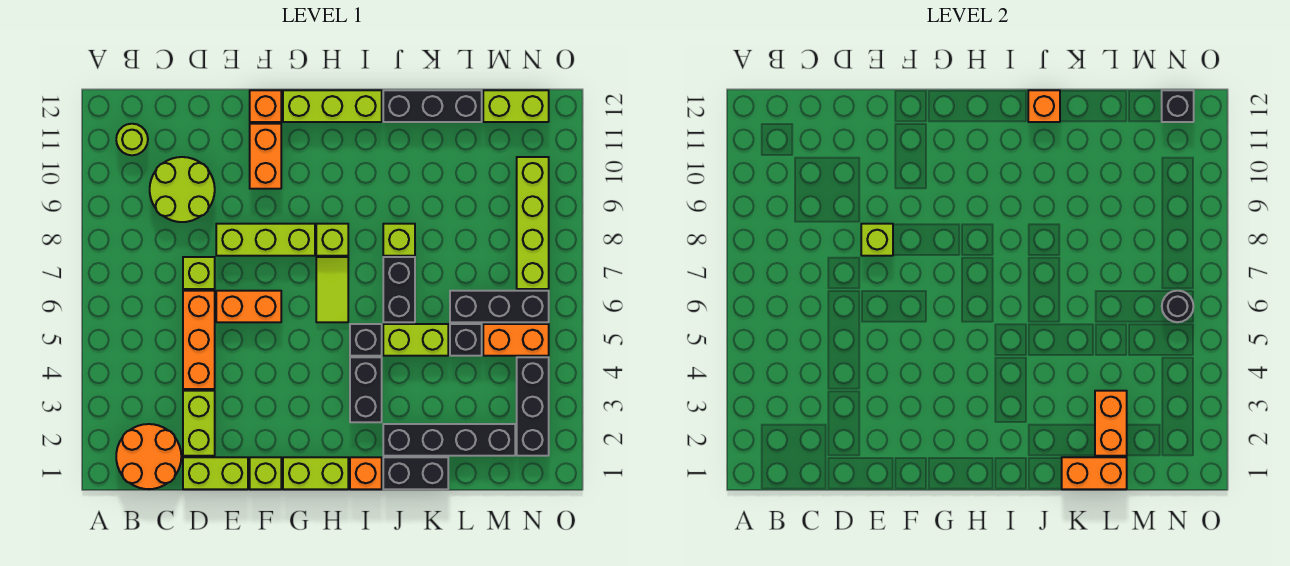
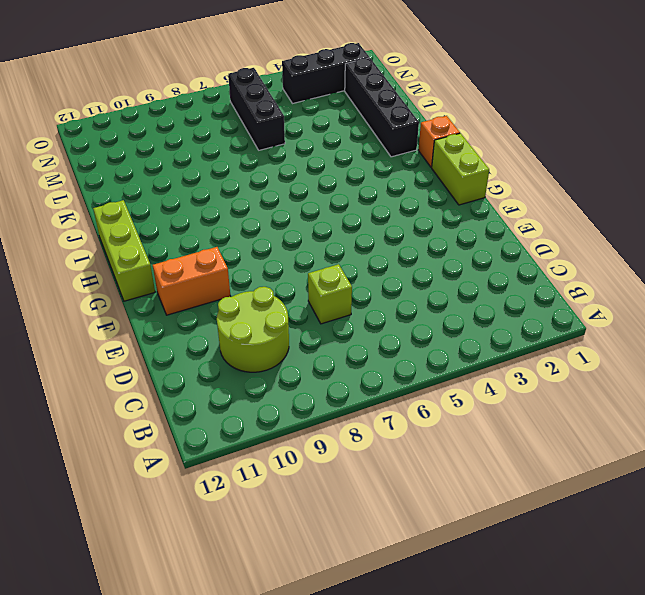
none -> orange round brick B1:C2 level 1
none -> lime round brick B11 level 1
none -> lime brick D1:E1 level 1
none -> lime brick D2:D3 level 1

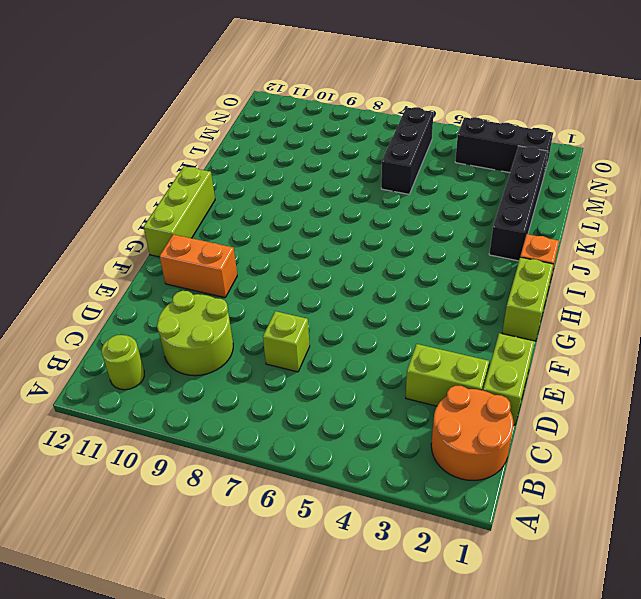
none -> orange brick D4:D6 level 1
none -> orange brick E6:F6 level 1
none -> lime brick E8:G8 level 1
none -> lime brick F1 level 1

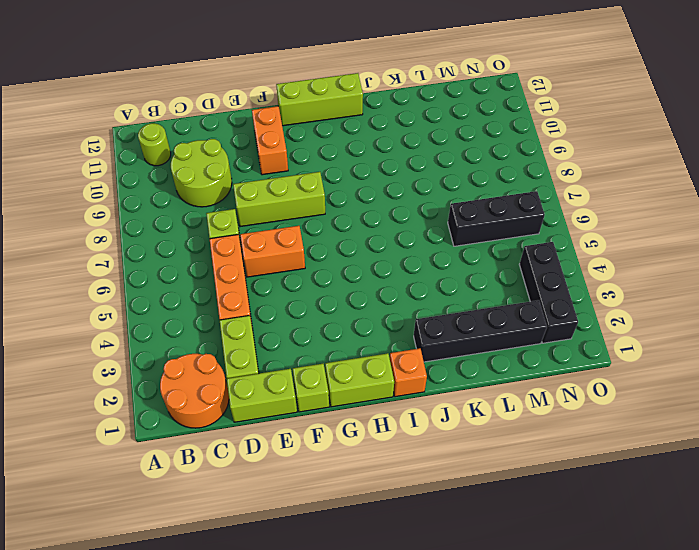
none -> orange brick F12 level 1
none -> lime tile H6:H7 level 1
none -> lime brick H8 level 1
none -> black brick I3:I4 level 1

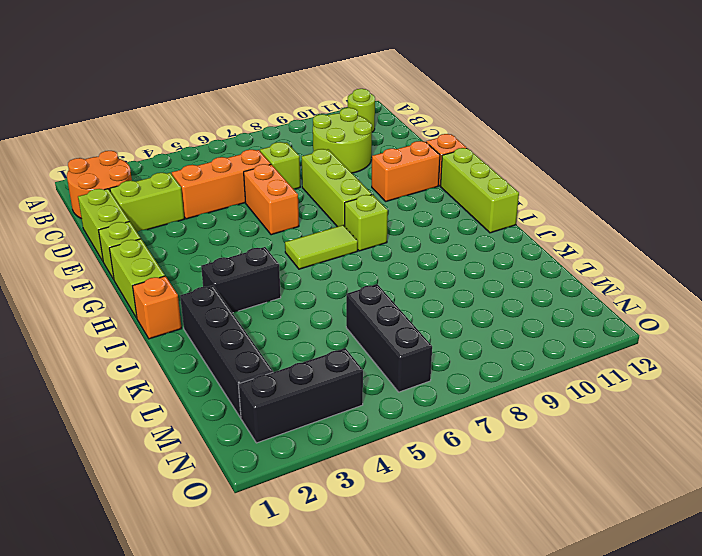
none -> black brick I5 level 1
none -> black brick J1:K1 level 1
none -> lime brick J5:K5 level 1
none -> black brick J6:J7 level 1

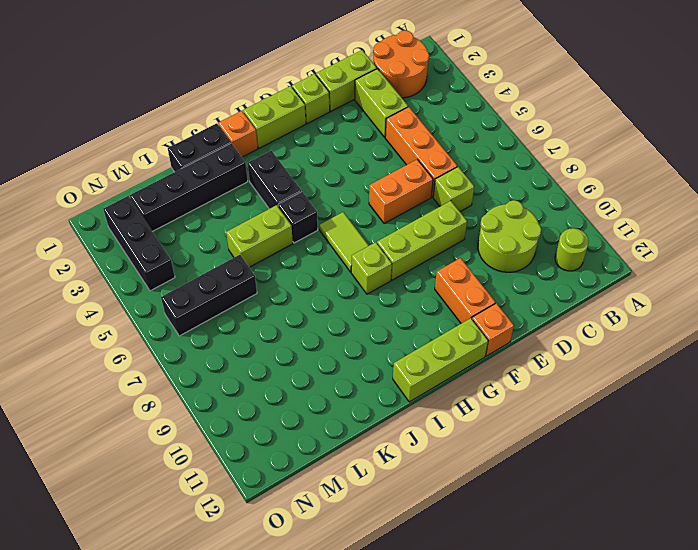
none -> black brick J6:J7 level 1
none -> lime brick J8 level 1
none -> black brick J12:L12 level 1
none -> black brick L5 level 1

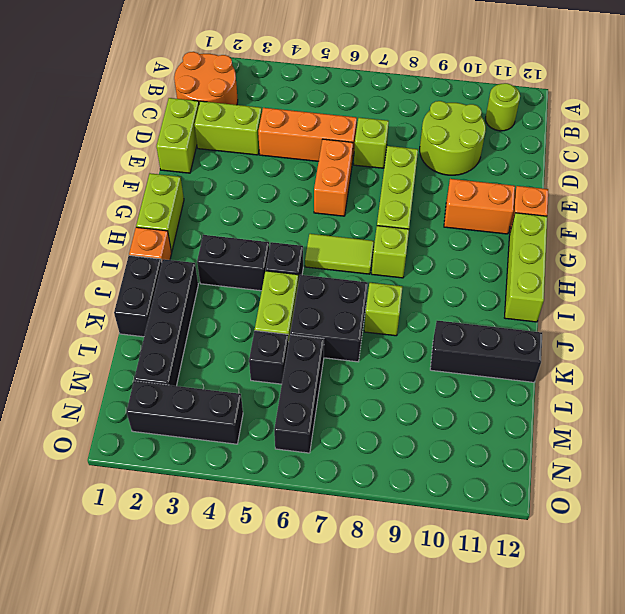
black brick J6:K7 level 1 -> black brick J6:J7 level 1
black brick K10:K12 level 1 -> black brick J12:L12 level 1
none -> lime brick F1 level 1
none -> orange brick M5:N5 level 1
none -> lime brick M12:N12 level 1
none -> lime brick N7:N10 level 1

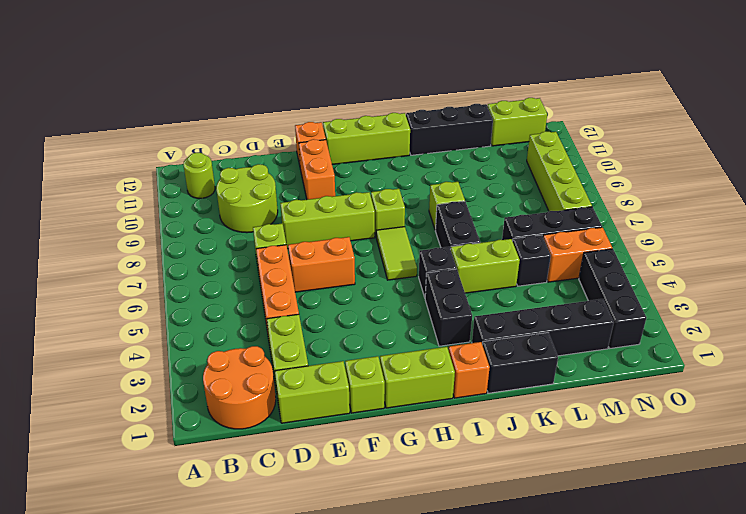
none -> lime brick E8 level 2
none -> orange brick J12 level 2
none -> orange brick K1:L1 level 2
none -> orange brick L2:L3 level 2

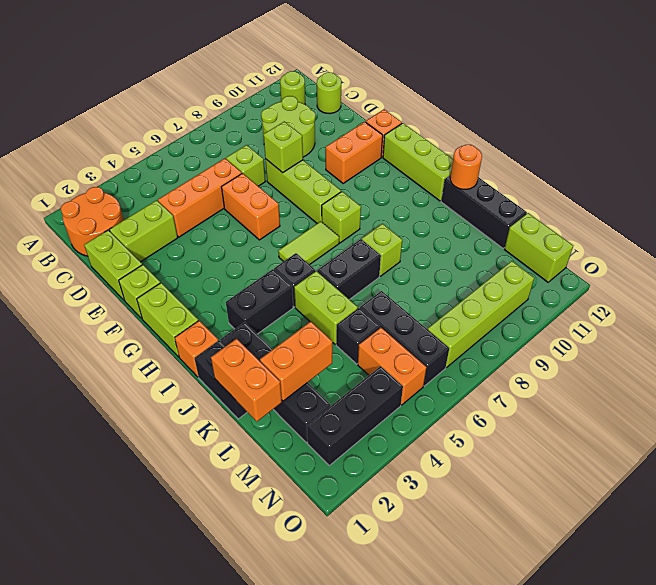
lime round brick C12 level 1 -> none
orange round brick J12 level 2 -> orange brick J12 level 2
none -> black round brick N6 level 2
none -> black brick N12 level 2

